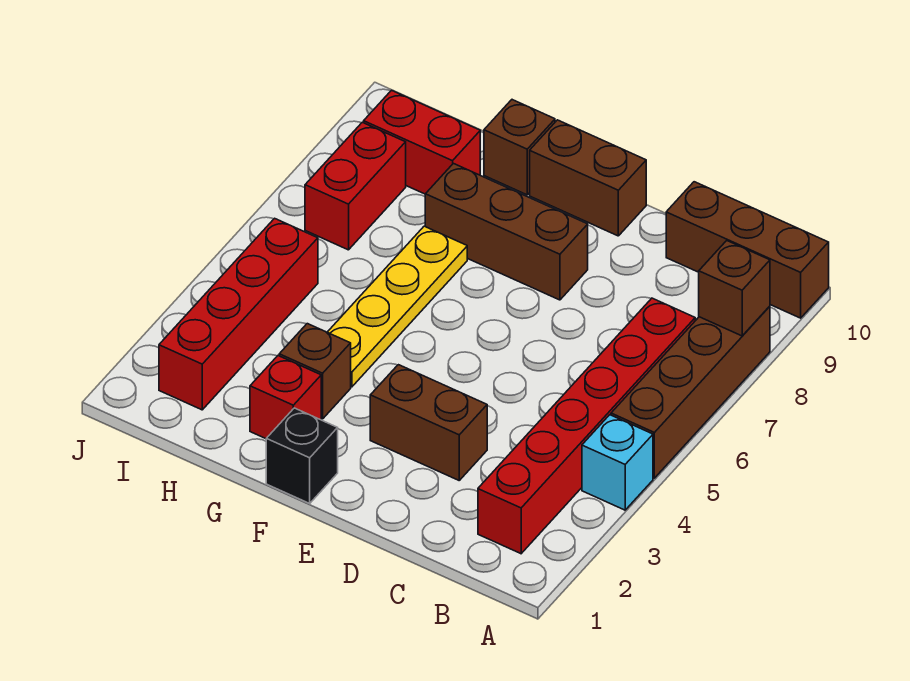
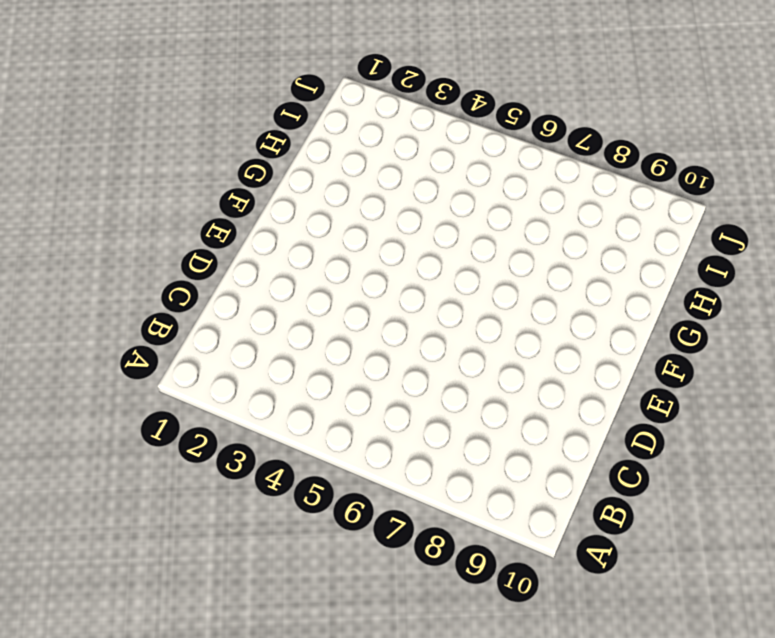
none -> cyan brick A4 level 1
none -> brown brick A5:A8 level 1
none -> brown brick A10:C10 level 1

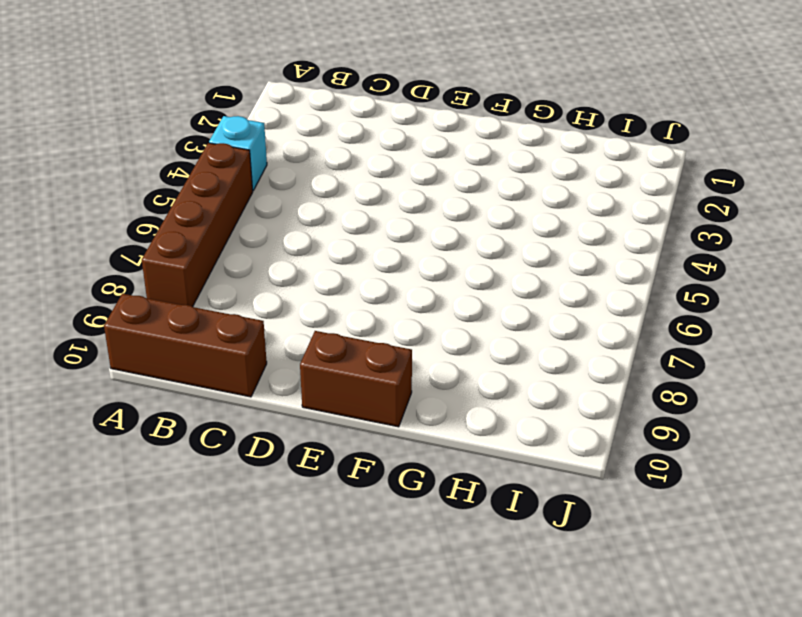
none -> red brick B2:B7 level 1
none -> brown brick D3:E3 level 1
none -> brown brick E8:G8 level 1

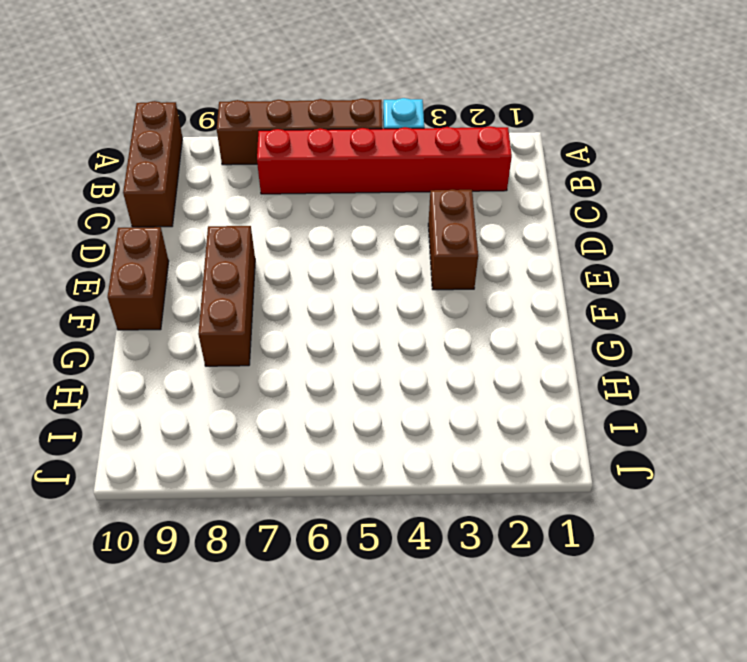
none -> black brick F1 level 1
none -> red brick G2 level 1
none -> brown brick G3 level 1

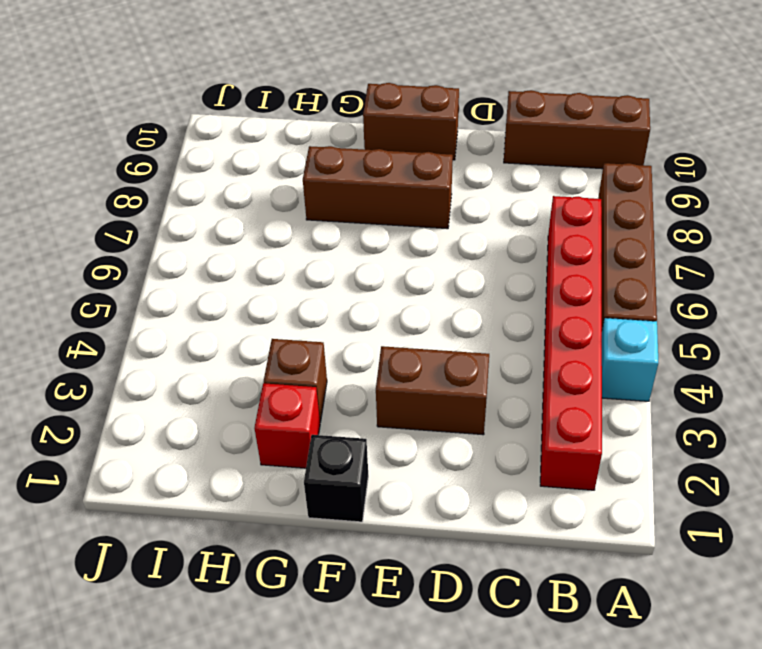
none -> yellow plate G4:G7 level 1
none -> brown brick G10 level 1
none -> red brick H9:I9 level 1

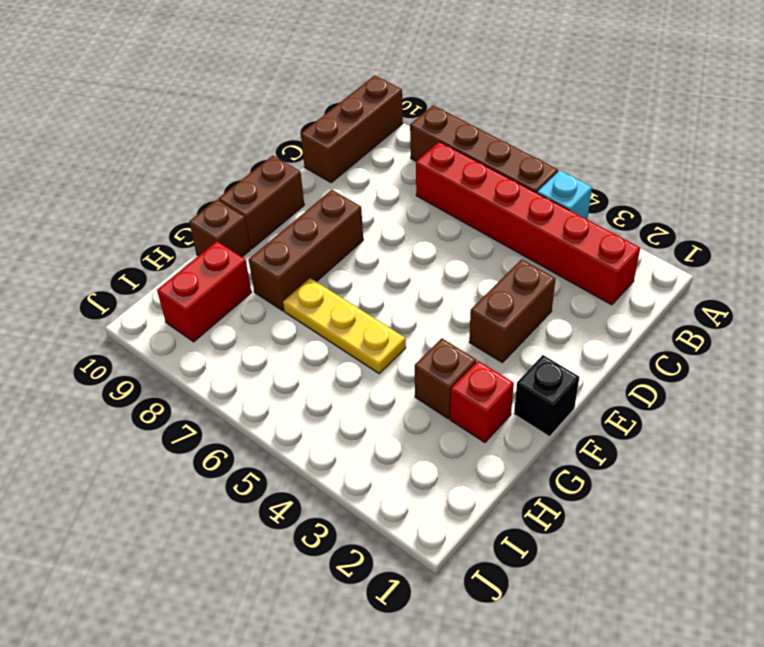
yellow plate G5:G7 level 1 -> yellow plate G4:G7 level 1
none -> red brick I2:I5 level 1
none -> red brick I7:I8 level 1
none -> brown brick A8 level 2

